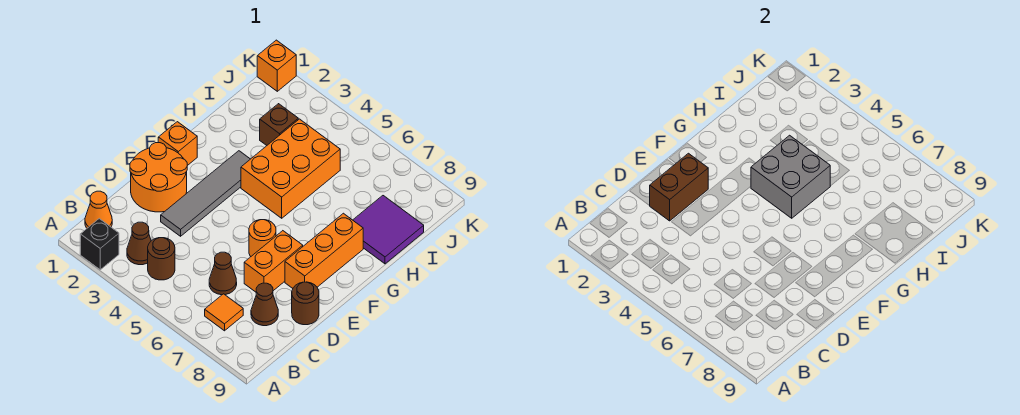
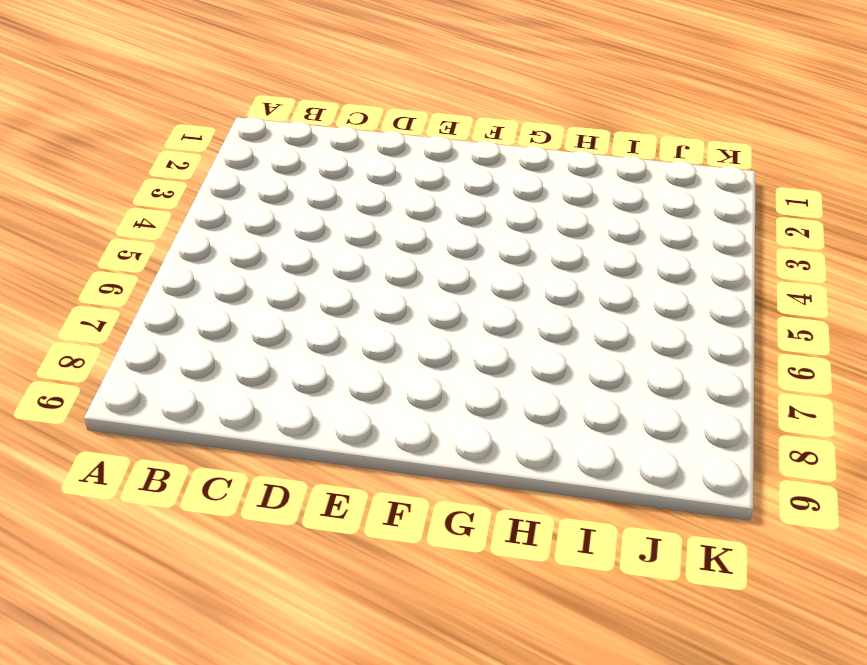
none -> black brick A2 level 1
none -> orange cone B1 level 1
none -> brown cone B3 level 1

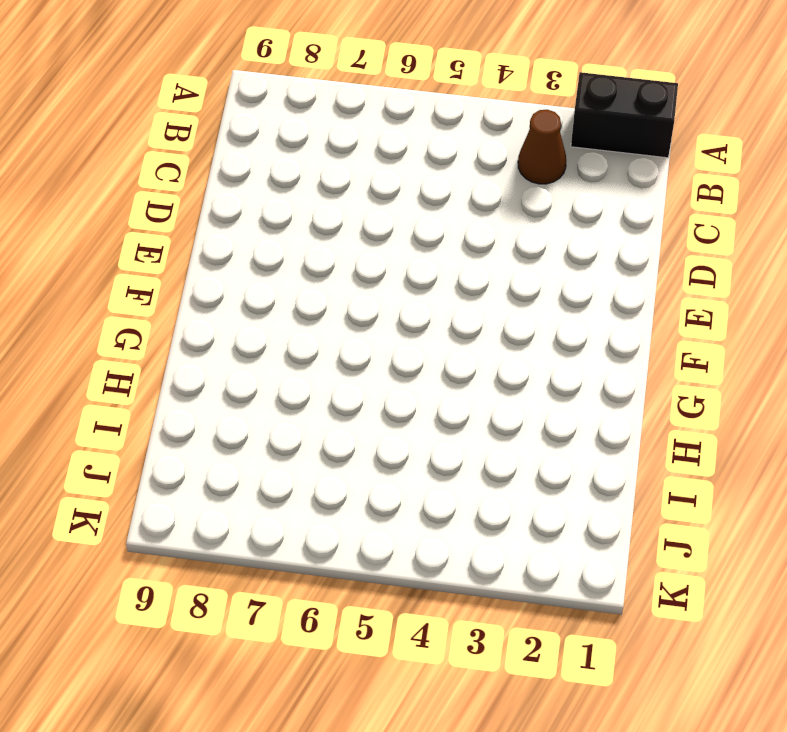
black brick A1:A2 level 1 -> black brick A2 level 1
none -> orange cone B1 level 1
none -> brown round brick B4 level 1
none -> orange tile B7 level 1

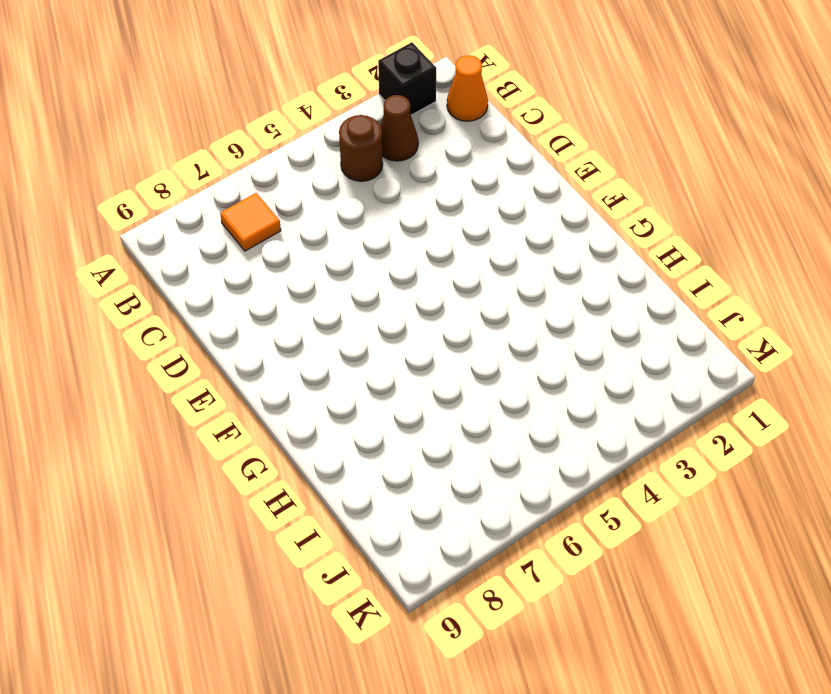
none -> brown cone C6 level 1
none -> brown cone C8 level 1
none -> orange round brick D1:E2 level 1

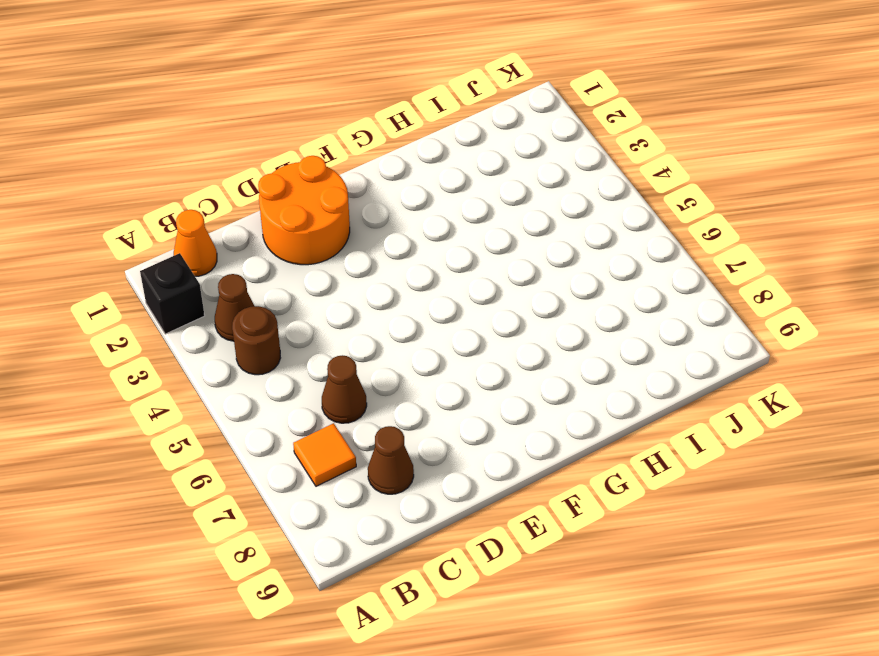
none -> grey tile D3:G3 level 1
none -> orange brick D7:E7 level 1
none -> brown round brick D9 level 1

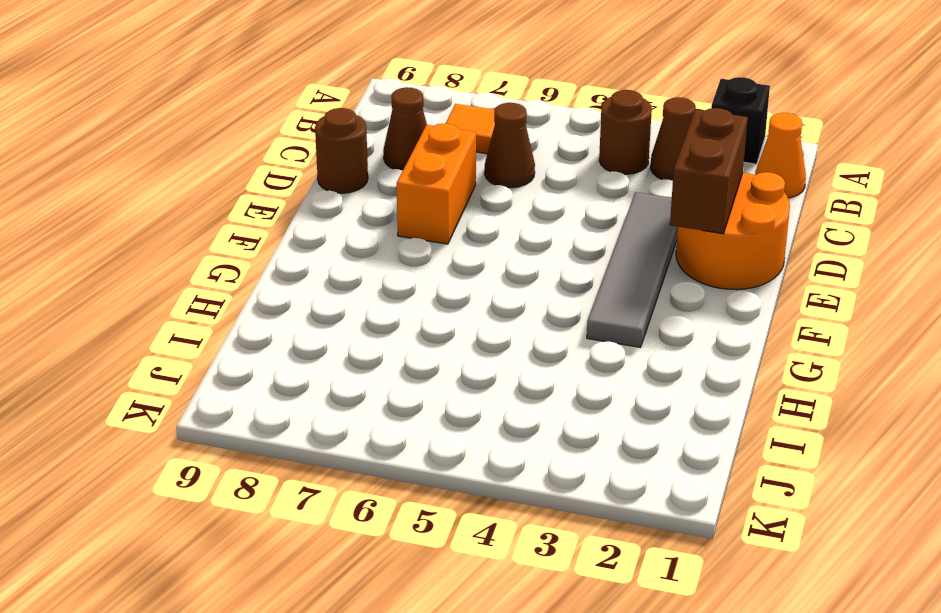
none -> orange round brick E6 level 1
none -> orange brick E8:G8 level 1
none -> orange brick F1 level 1

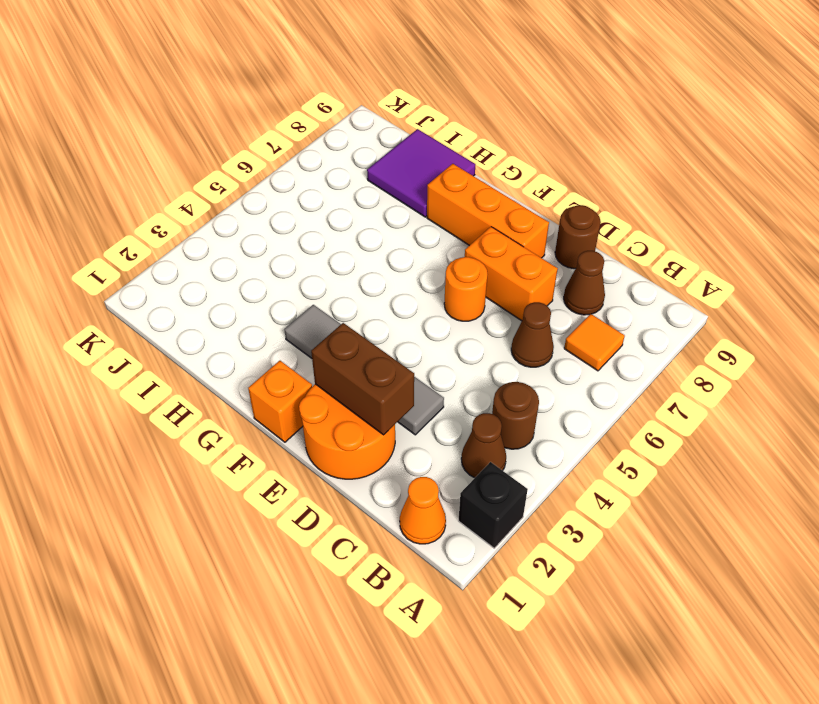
none -> orange brick G4:I5 level 1
none -> brown brick I3 level 1
none -> orange brick K1 level 1

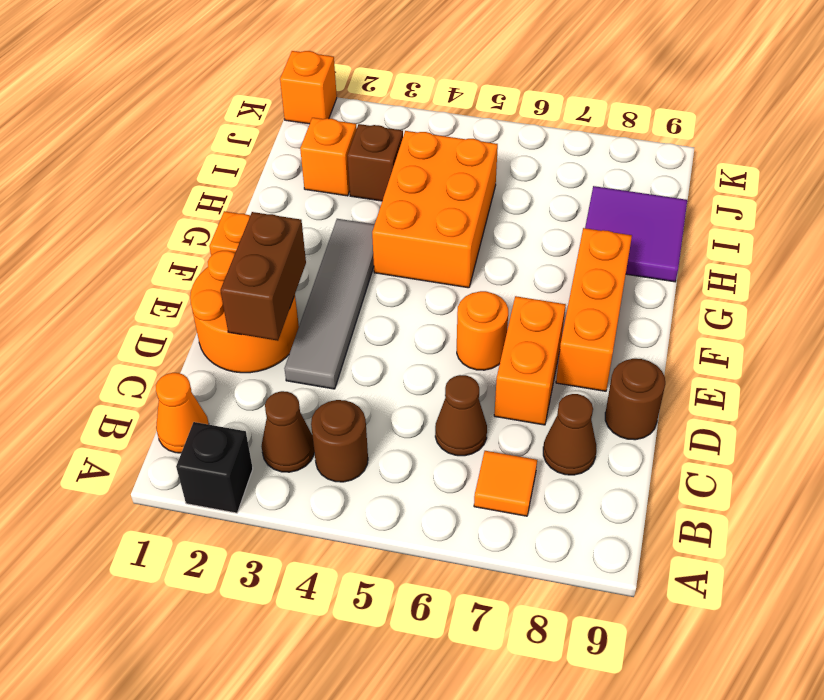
orange brick I2 level 1 -> none
none -> grey brick G4:H5 level 2

